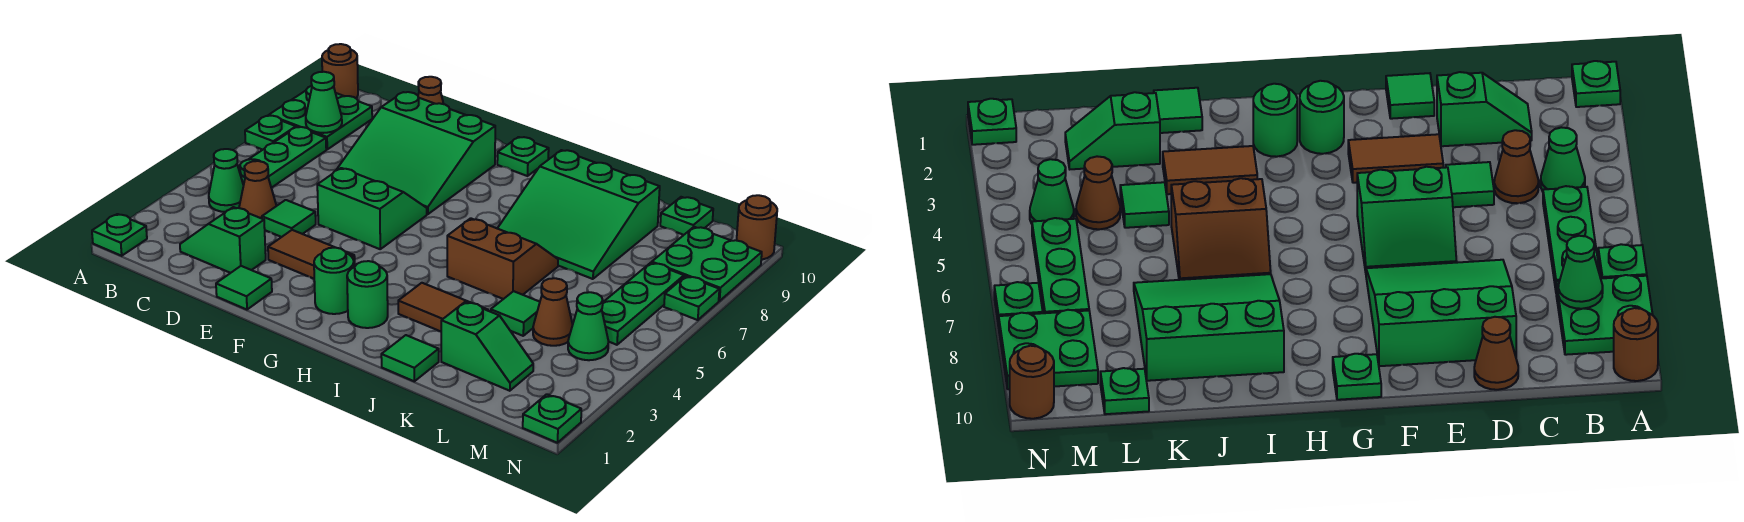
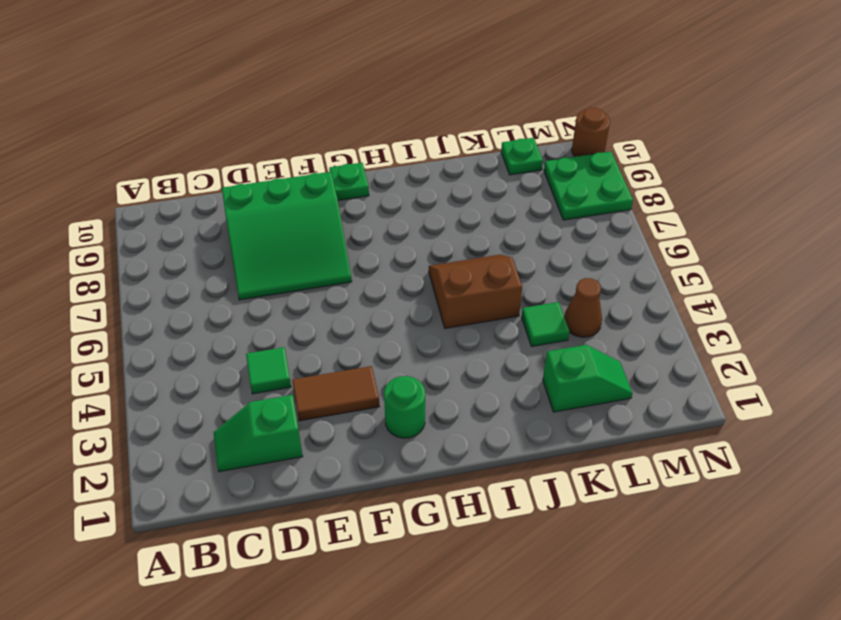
none -> green plate A1 level 1
none -> green plate A7 level 1
none -> green plate A8:B9 level 1
none -> brown round brick A10 level 1

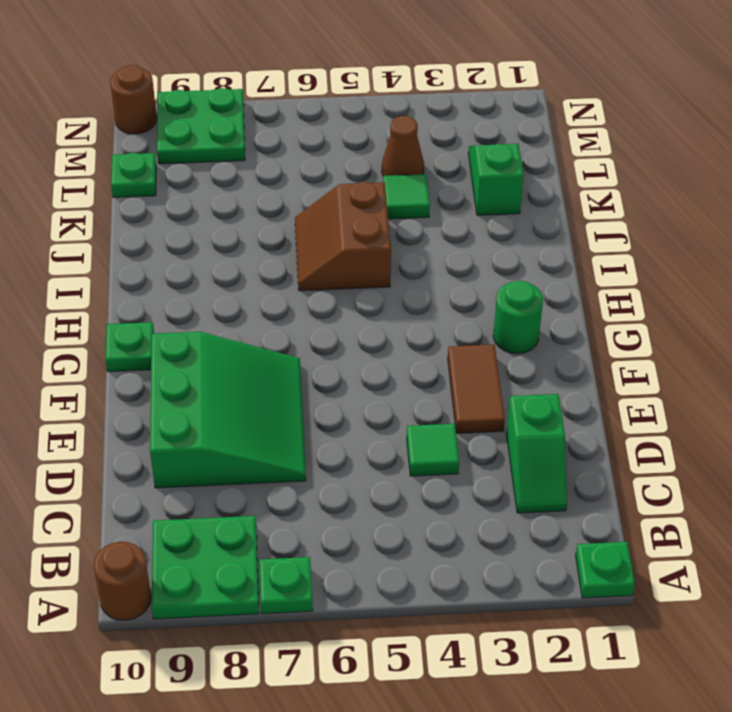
none -> green cone B4 level 1
none -> green plate B5:B7 level 1
none -> brown cone C4 level 1
none -> brown cone D10 level 1

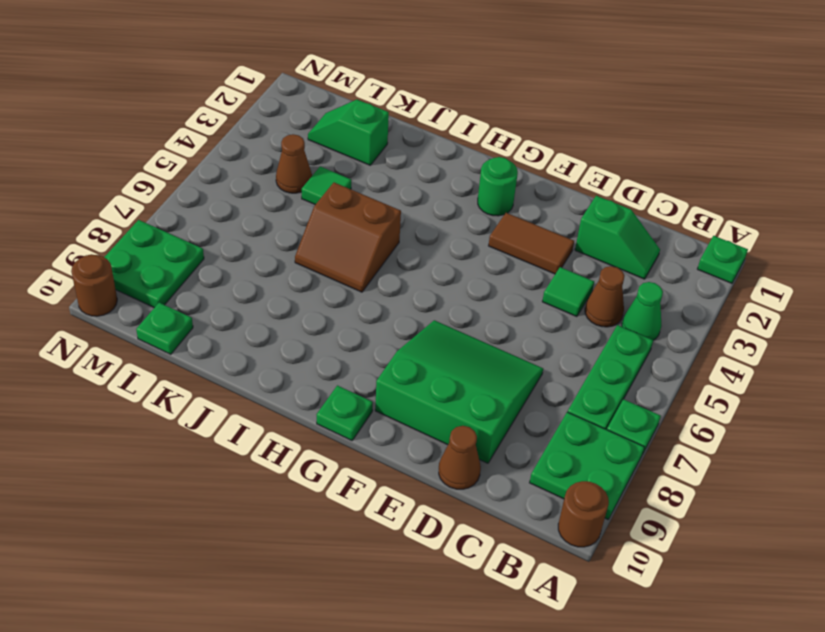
none -> green tile E1 level 1
none -> green slope E5:F6 level 1 top 5
none -> green round brick H2 level 1
none -> brown tile I3:J3 level 1

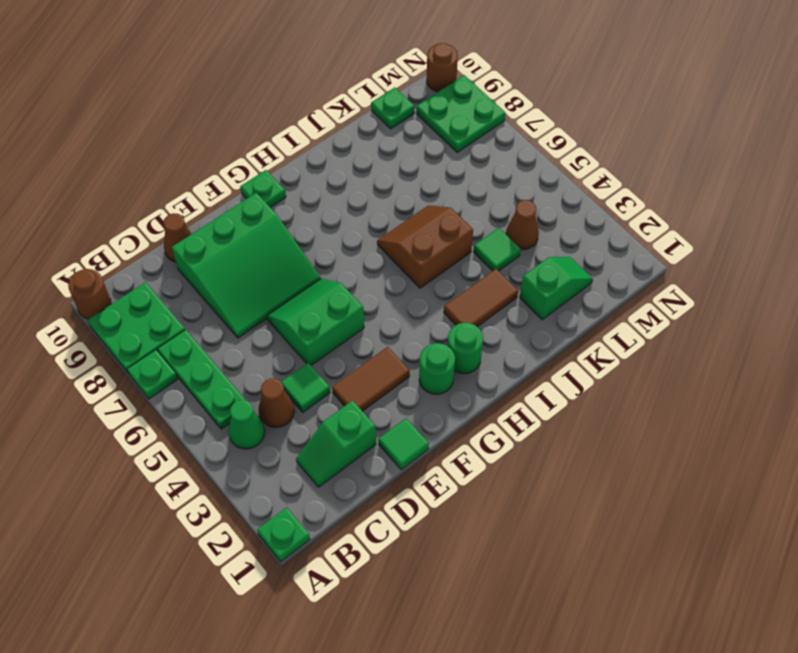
none -> green slope I7:K9 level 1 top 9
none -> green tile J1 level 1
none -> green cone M4 level 1
none -> green plate M5:M7 level 1

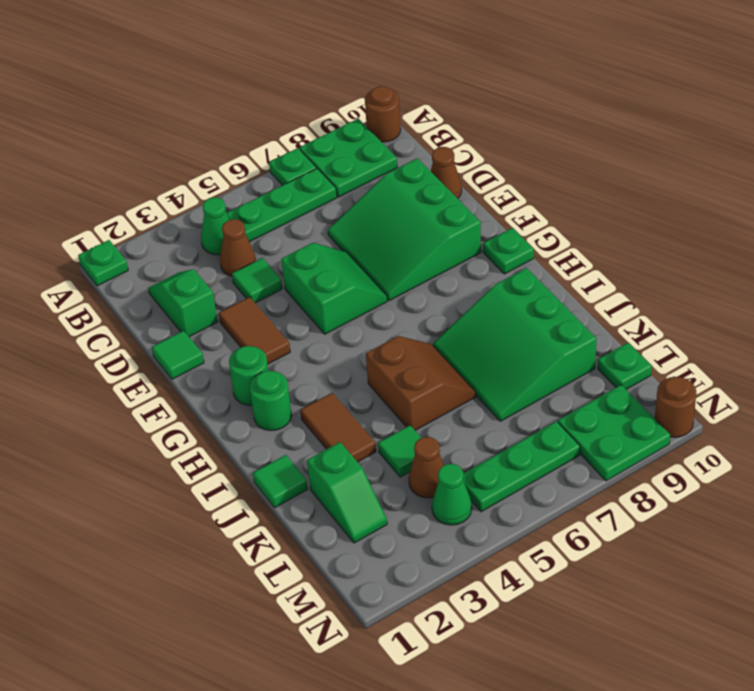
none -> green plate N1 level 1
none -> green plate N7 level 1
none -> green cone B8 level 2

